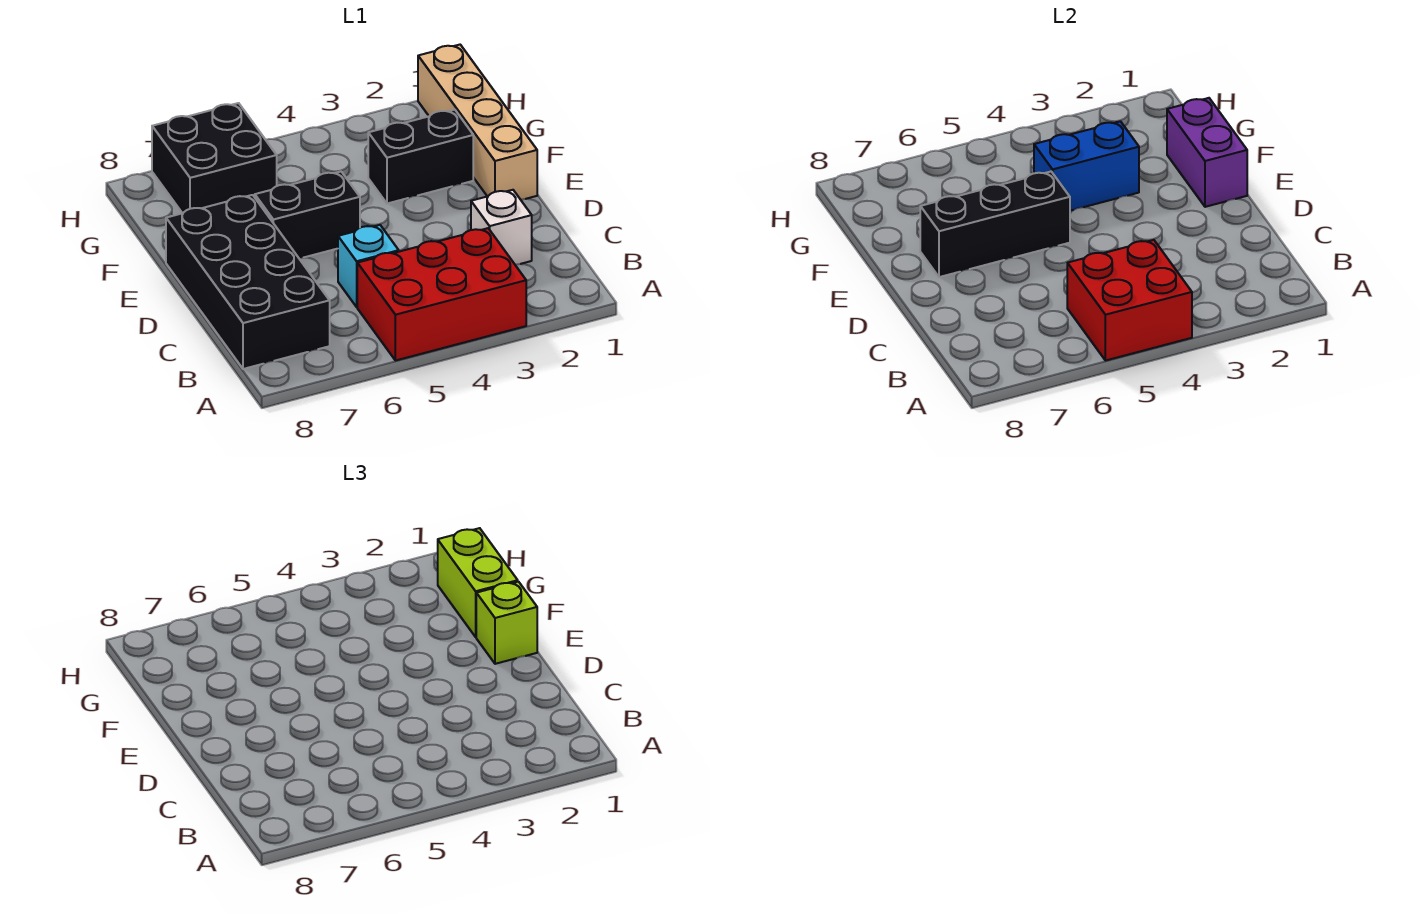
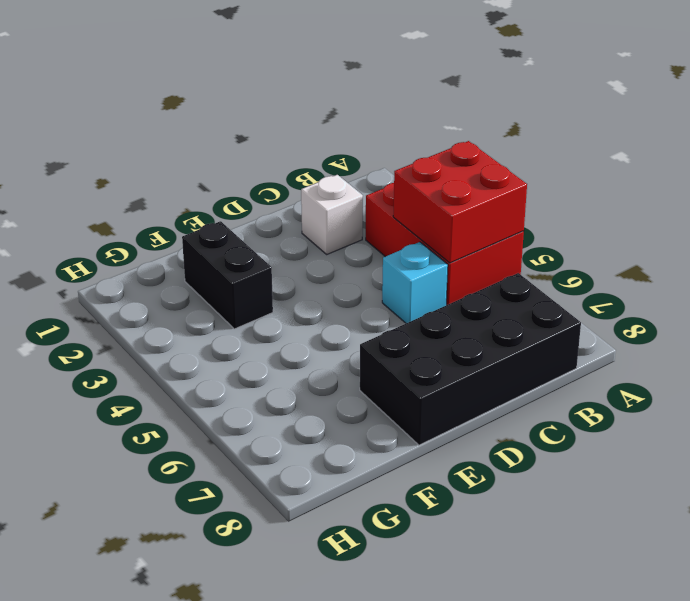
none -> tan brick E1:H1 level 1
none -> black brick E5:E6 level 1
none -> black brick G6:H7 level 1

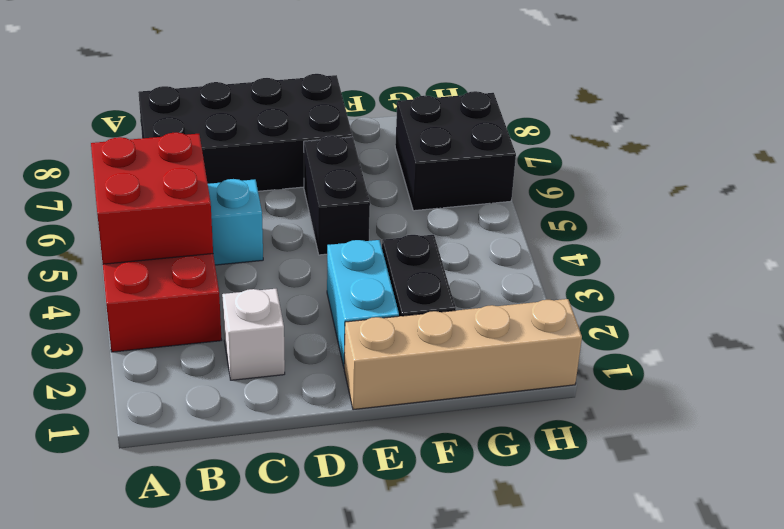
cyan brick E2:E3 level 1 -> none
none -> purple brick E1:F1 level 2
none -> black brick E5:E7 level 2
none -> blue brick F3:F4 level 2

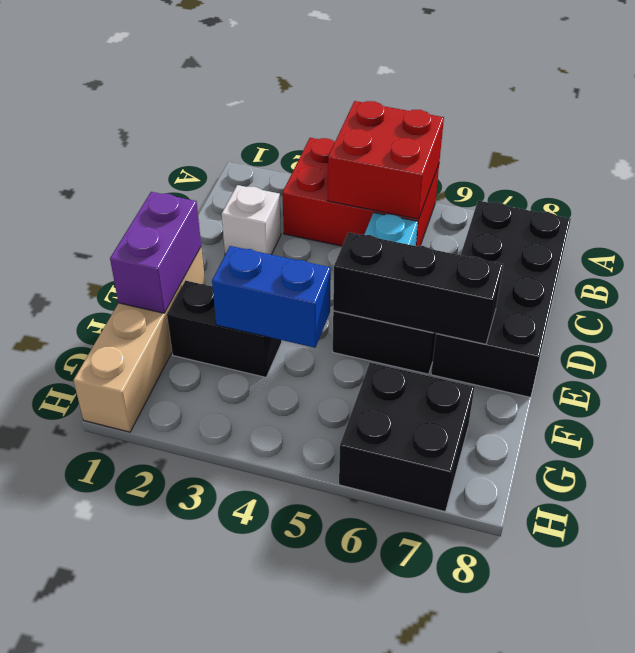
none -> lime brick E1 level 3
none -> lime brick F1:G1 level 3

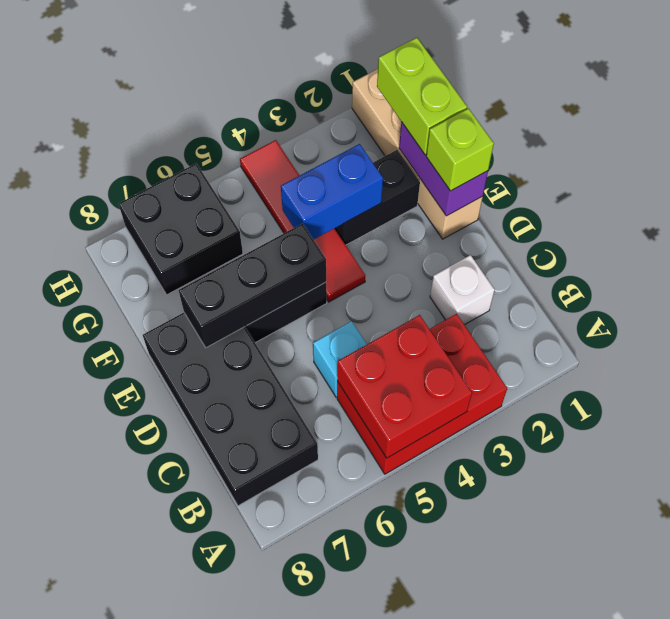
red tile E4:H4 level 1 -> none

